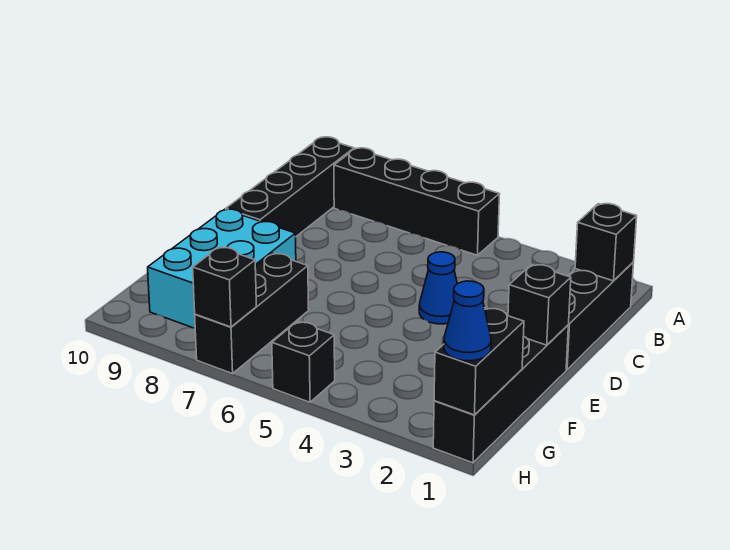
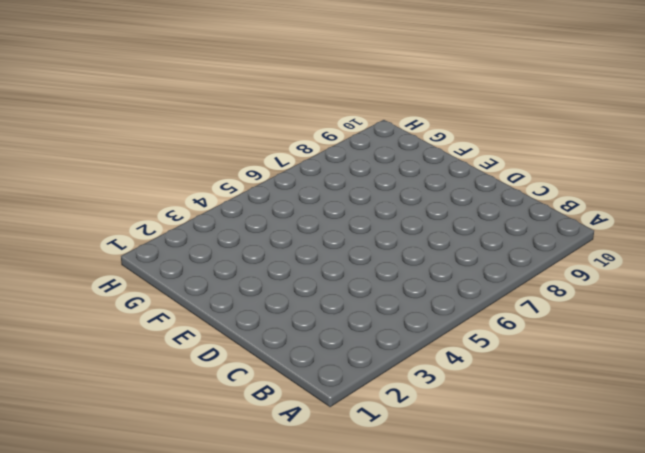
none -> black brick A5:A8 level 1
none -> black brick A9:D9 level 1
none -> black brick B1:D1 level 1

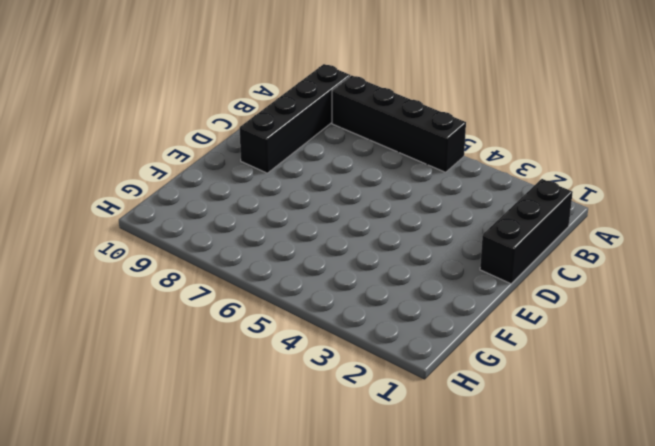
none -> blue cone D4 level 1
none -> black brick E1:H1 level 1
none -> cyan brick E8:G9 level 1

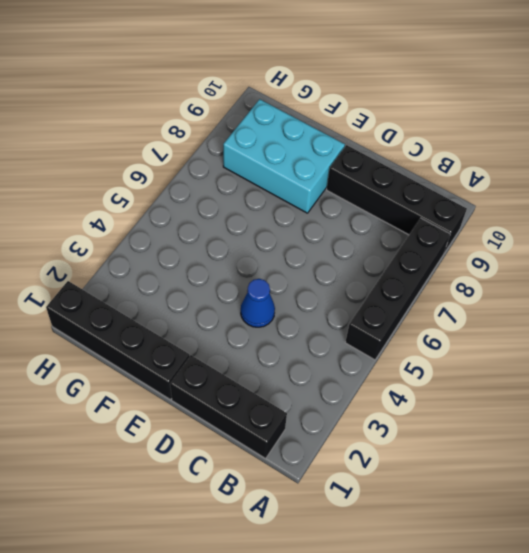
none -> black brick F7:H7 level 1
none -> black brick H5 level 1
none -> black brick B1 level 2

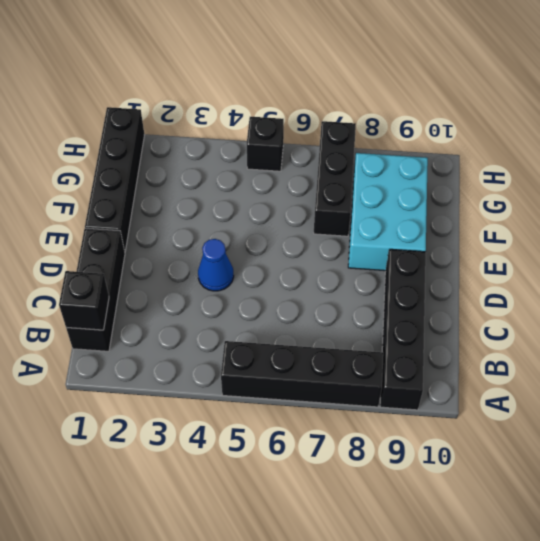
none -> black brick E1 level 2
none -> black brick G1:H1 level 2
none -> black brick H7 level 2

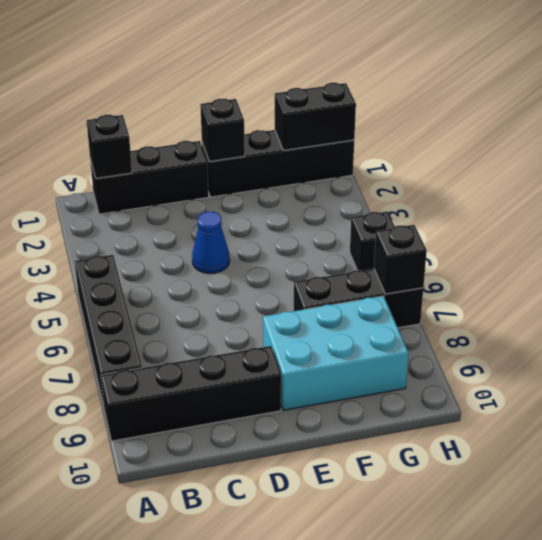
none -> blue cone H1 level 3

